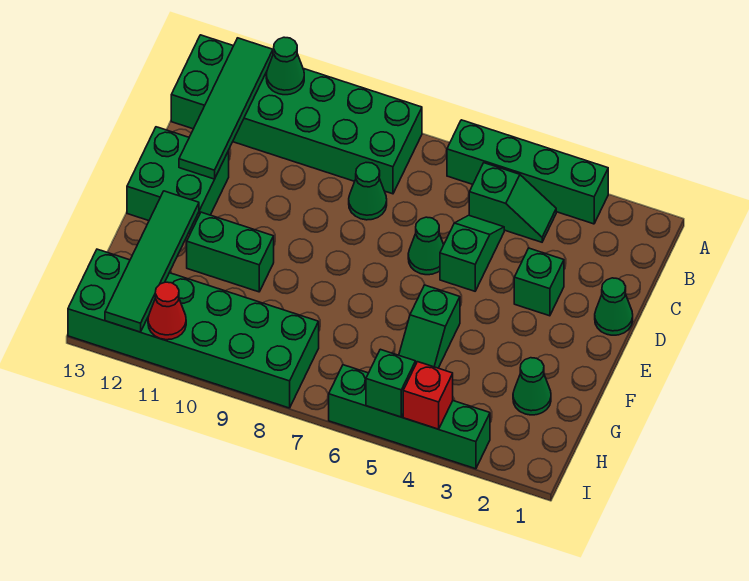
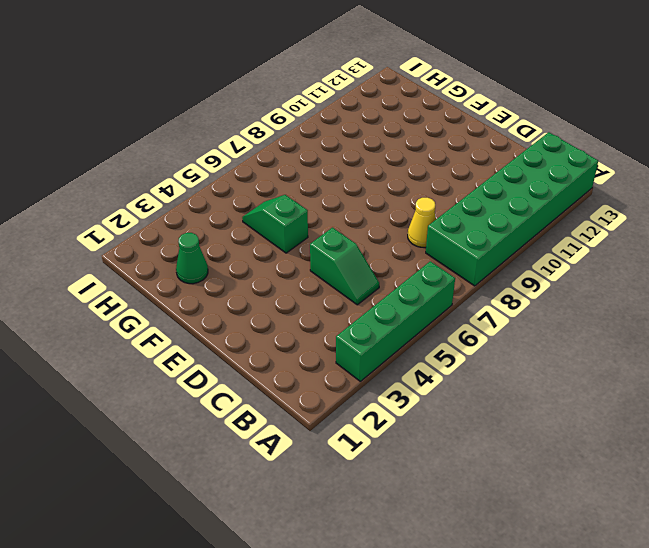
yellow cone C8 level 1 -> green cone C8 level 1
none -> green slope B4:B5 level 1 top 5
none -> green cone D1 level 1
none -> green brick D3 level 1

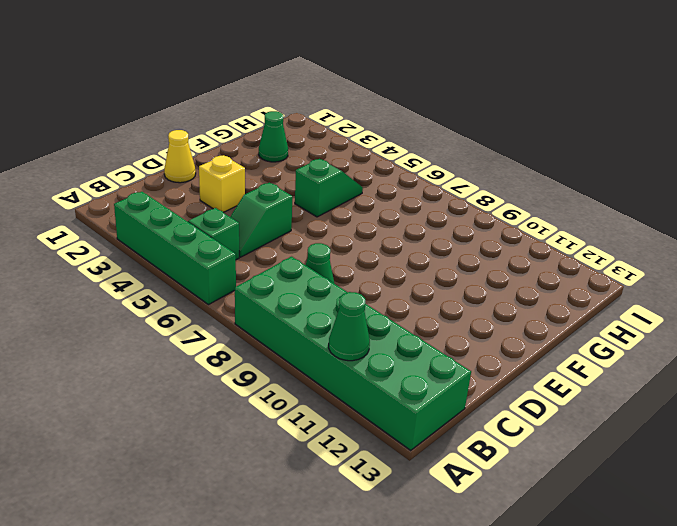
yellow cone D1 level 1 -> green cone D1 level 1
yellow brick D3 level 1 -> green brick D3 level 1
none -> green cone D6 level 1
none -> green brick D12:E13 level 1
none -> green brick F10:F11 level 1

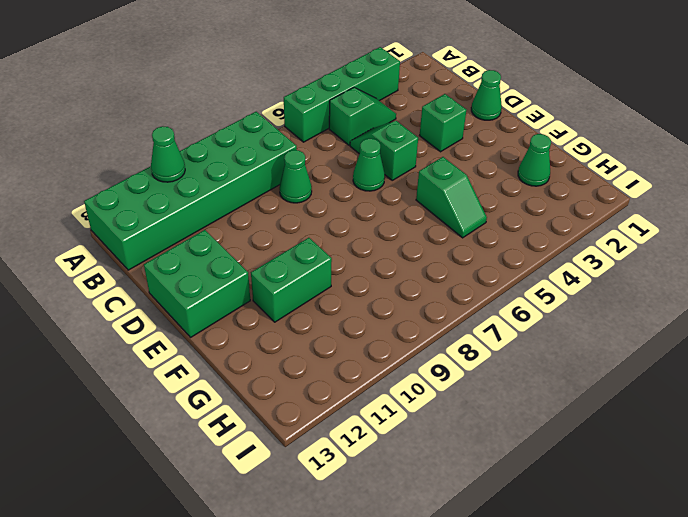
none -> green brick H8:I13 level 1
none -> green brick I3:I6 level 1
none -> green tile A12:D12 level 2

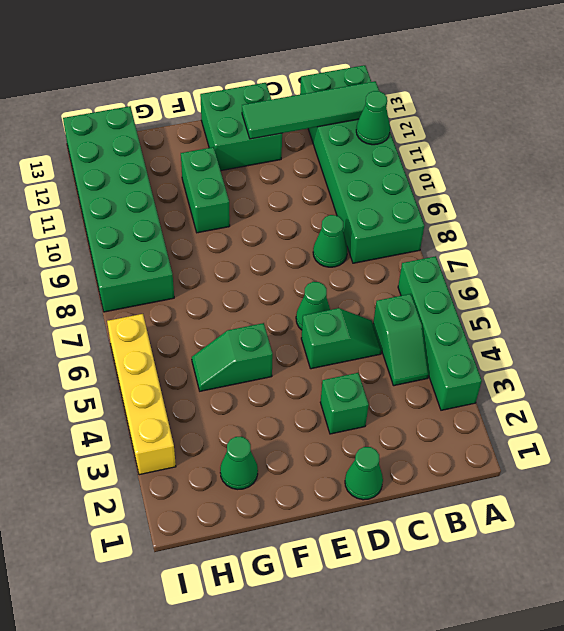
yellow brick I3:I6 level 1 -> green brick I3:I6 level 1
none -> green tile F12:I12 level 2
none -> red brick I4 level 2
none -> green brick I5 level 2

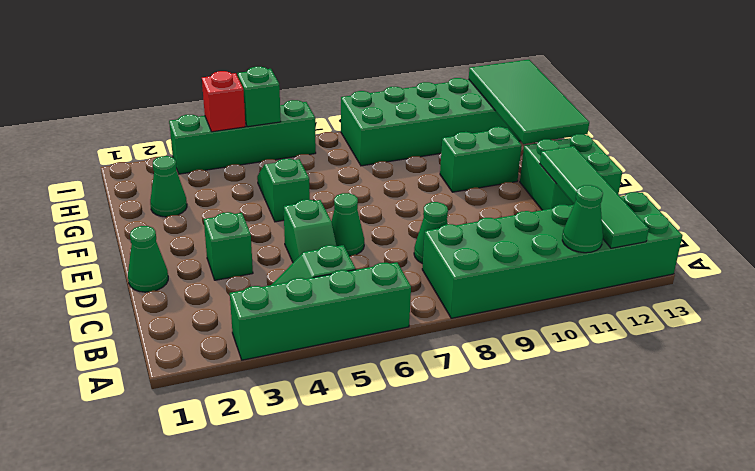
green tile F12:I13 level 2 -> green tile F12:I12 level 2
none -> red cone I11 level 2

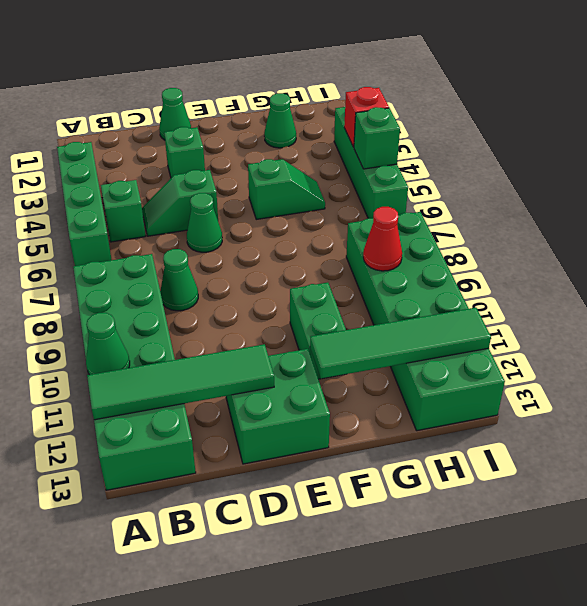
red cone H9 level 2 -> red cone I11 level 2

